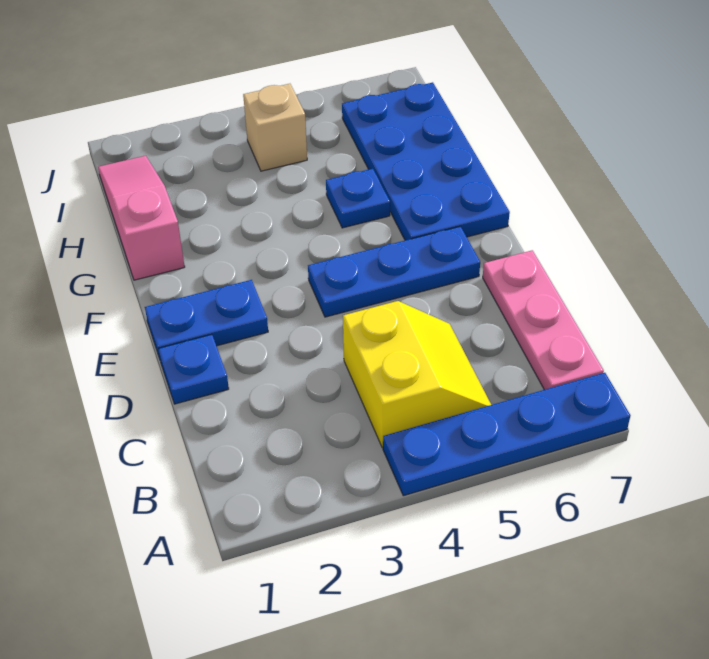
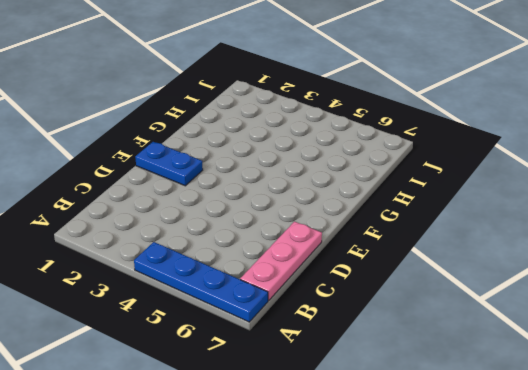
none -> yellow slope B4:C5 level 1 top 4
none -> blue plate D1 level 1

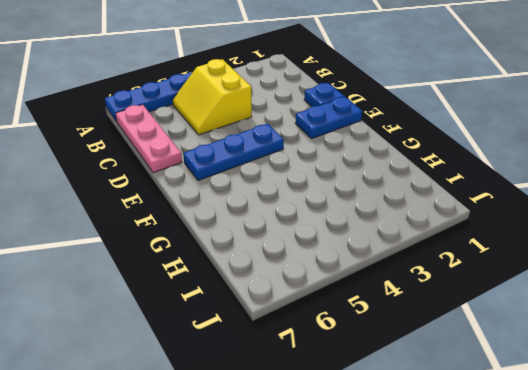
none -> blue plate F6:I7 level 1
none -> pink slope G1:I1 level 1 top G

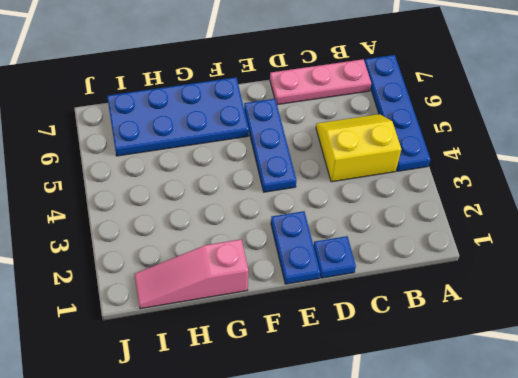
none -> blue plate G5 level 1
none -> tan brick I4 level 1

